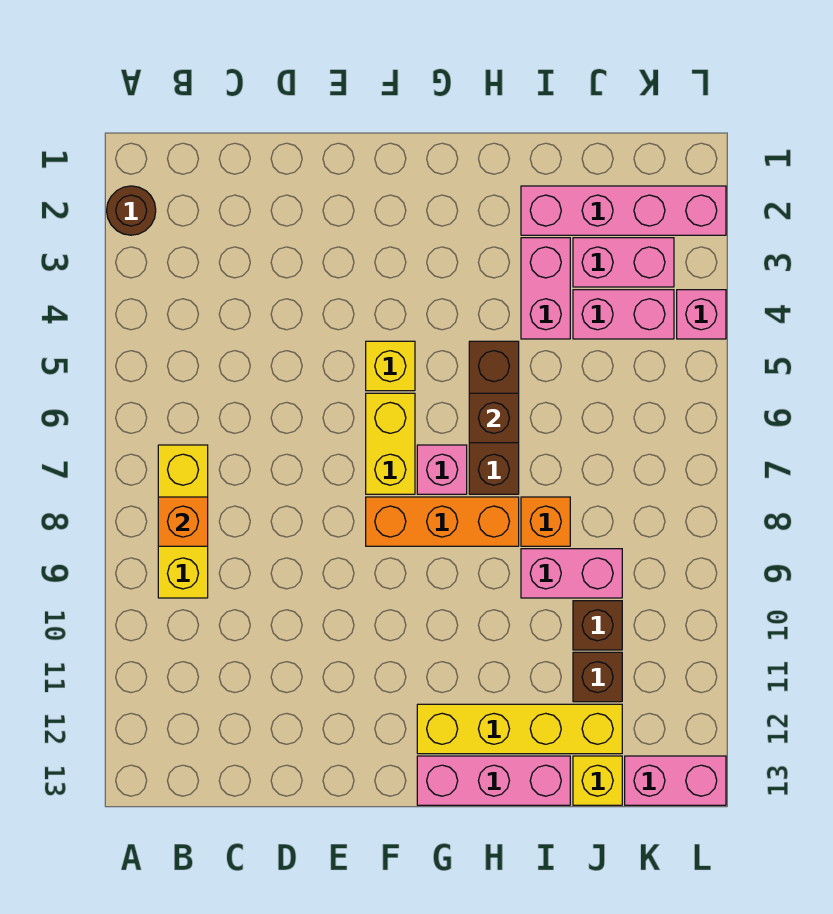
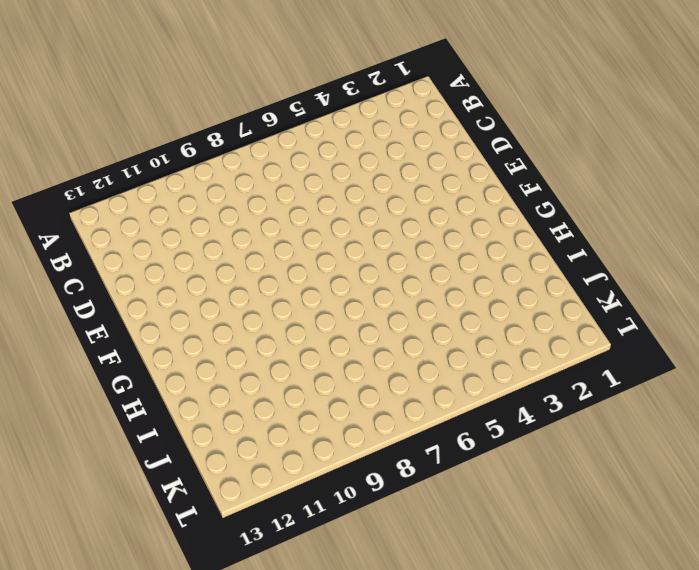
none -> brown round brick A2 level 1
none -> yellow brick B7:B9 level 1
none -> yellow brick F5 level 1

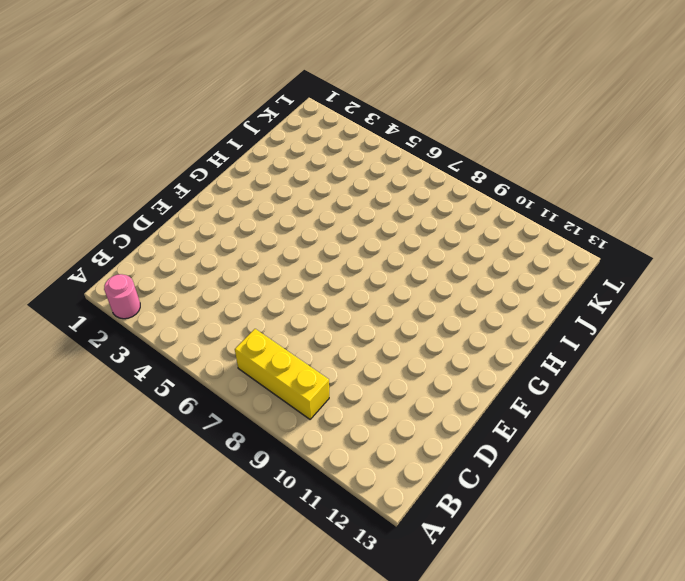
pink round brick A2 level 1 -> brown round brick A2 level 1
none -> yellow brick F5 level 1
none -> yellow brick F6:F7 level 1
none -> orange brick F8:H8 level 1

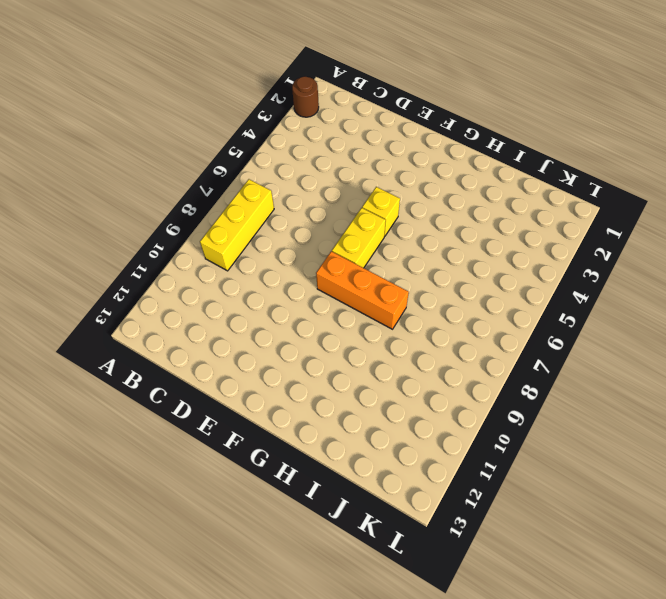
none -> pink brick G7 level 1
none -> yellow brick G12:J12 level 1
none -> pink brick G13:I13 level 1

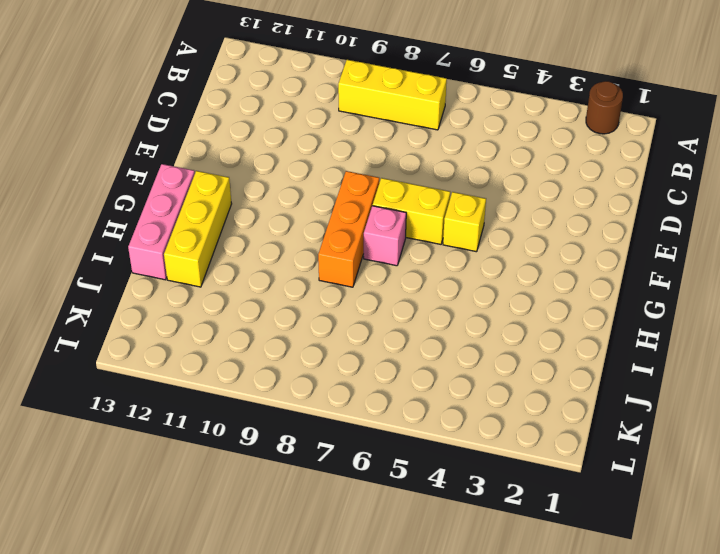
yellow brick G12:I12 level 1 -> yellow brick G12:J12 level 1
none -> brown brick H5:H7 level 1
none -> pink brick I2:L2 level 1
none -> pink brick I3:I4 level 1

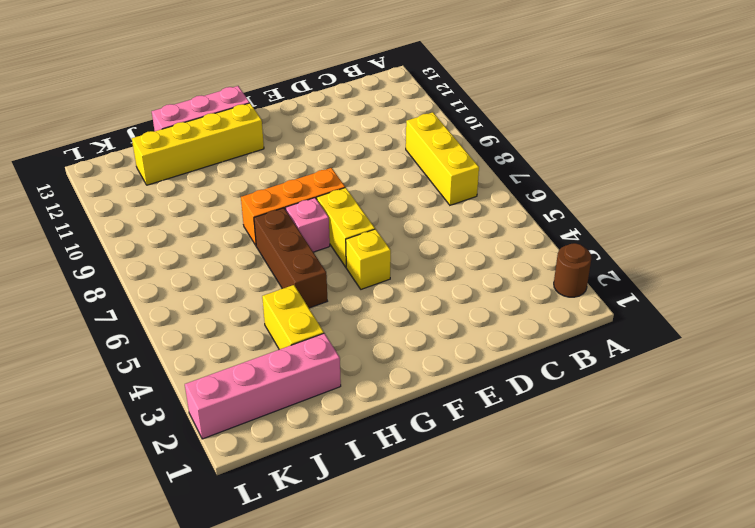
yellow brick I3:I4 level 1 -> pink brick I3:I4 level 1
none -> orange brick I8 level 1
none -> pink brick I9:J9 level 1
none -> pink brick J3:K3 level 1

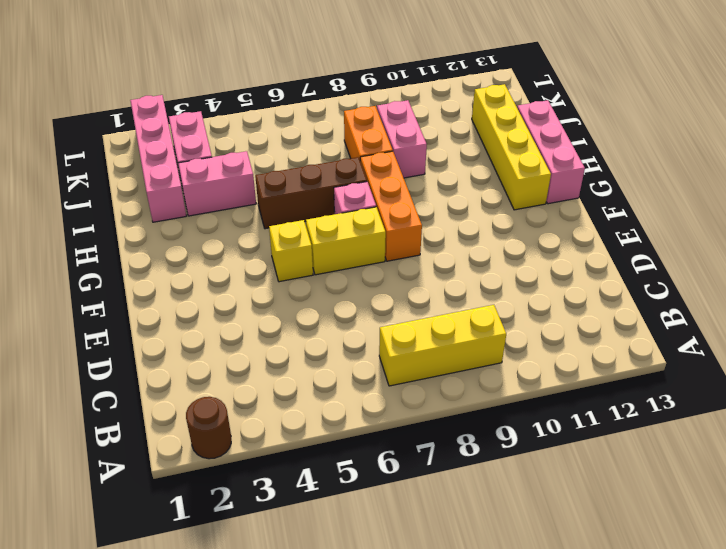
orange brick I8:J8 level 1 -> orange brick I8 level 1
none -> pink brick J4:K4 level 1
none -> brown brick J10 level 1
none -> brown brick J11 level 1

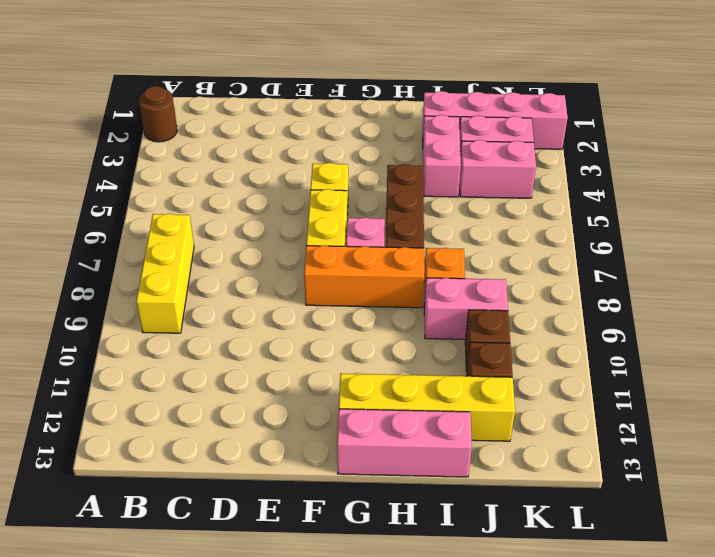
none -> yellow brick J13 level 1
none -> pink brick K13:L13 level 1
none -> pink brick L4 level 1

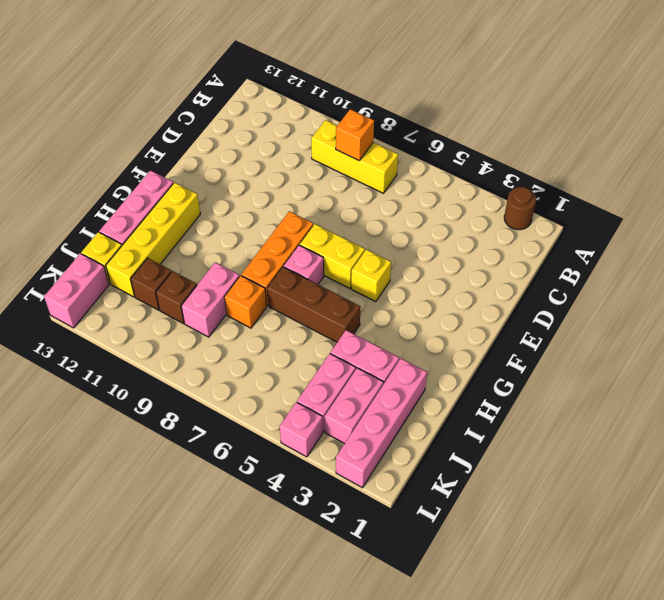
none -> brown brick H6 level 2

